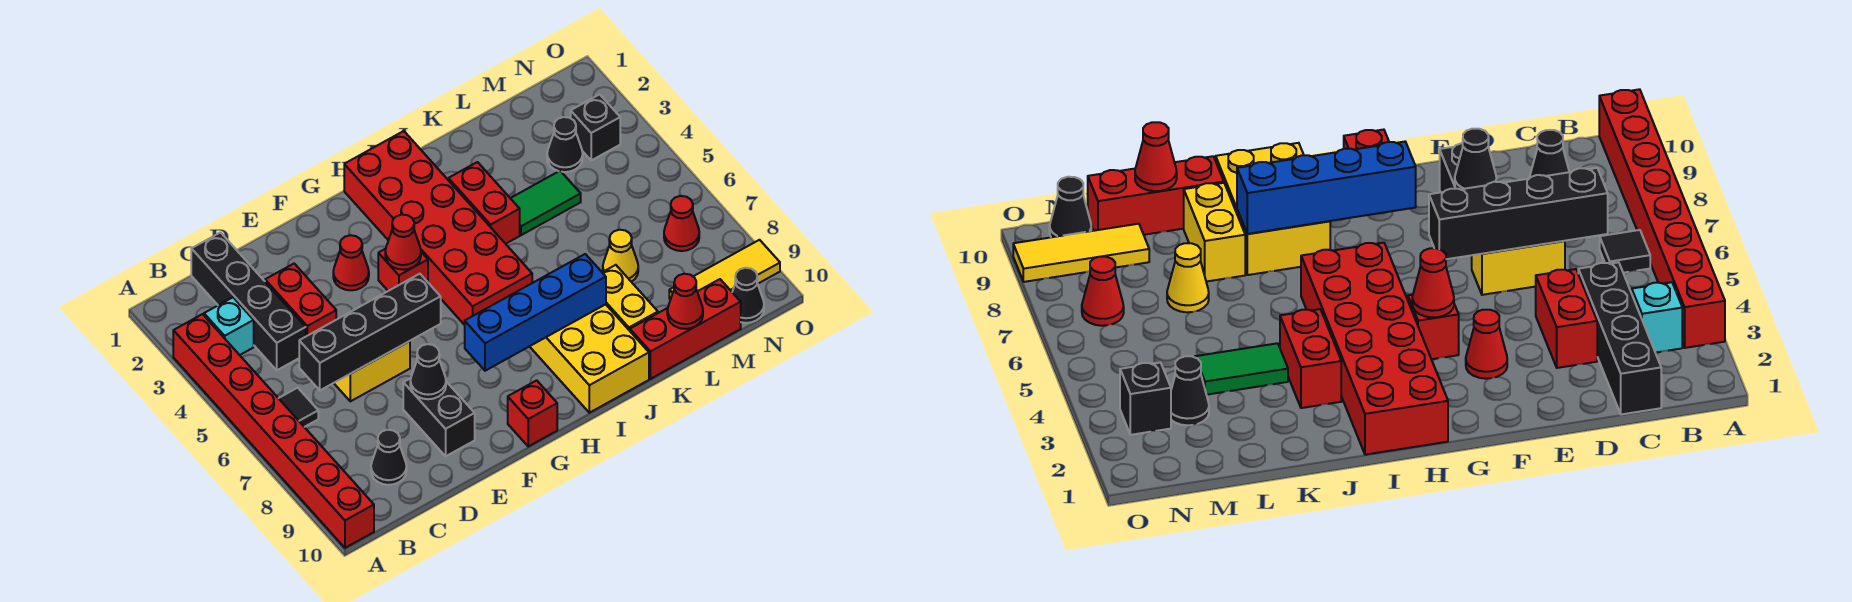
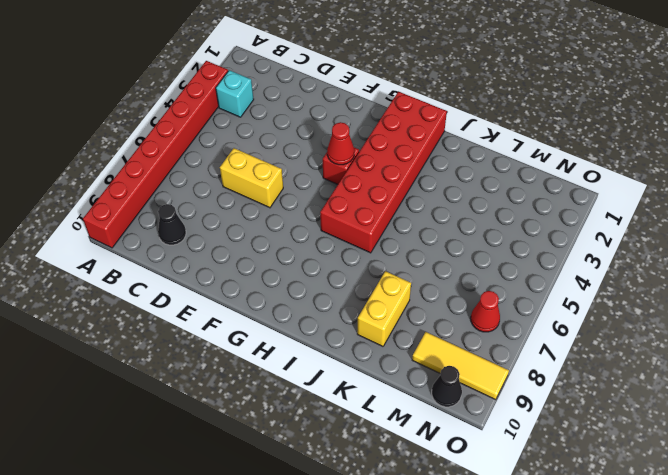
none -> black tile B6 level 1
none -> black brick C1:C4 level 1
none -> red brick D3:D4 level 1

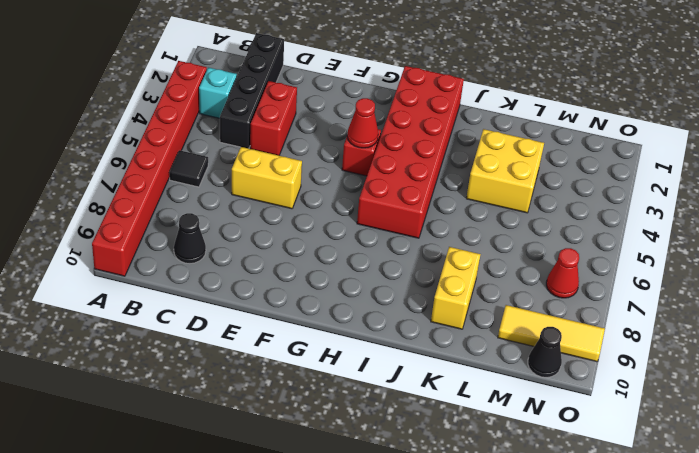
yellow brick K3:L4 level 1 -> green tile K4:L4 level 1
none -> black brick E8:E9 level 1
none -> red cone F3 level 1
none -> red brick G10 level 1

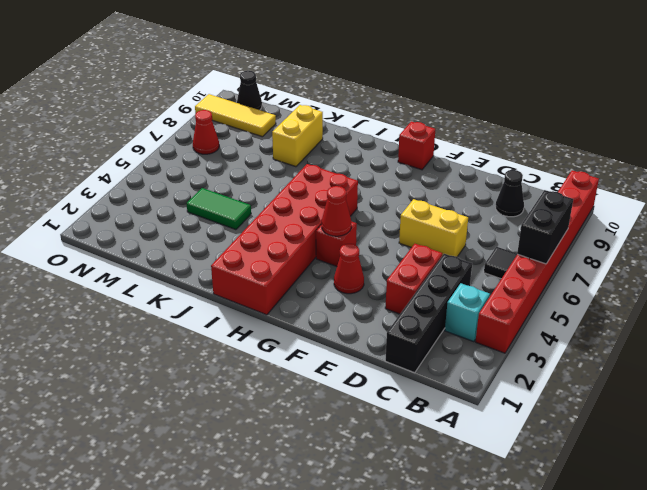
black brick A6:A7 level 2 -> black brick E8:E9 level 1
none -> yellow brick I8:J10 level 1
none -> red brick J3:J4 level 1
none -> red brick K10:M10 level 1

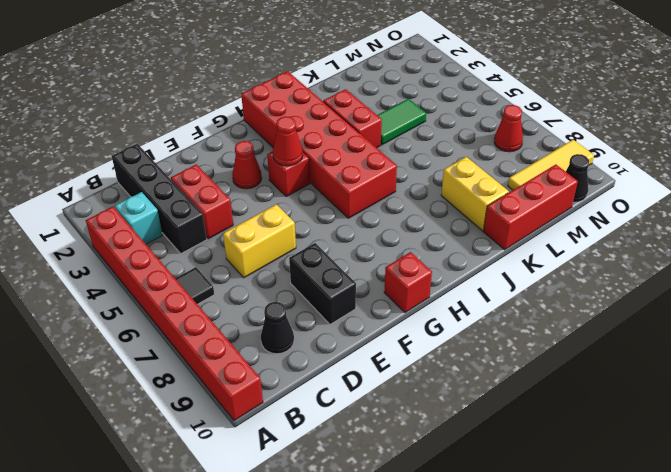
none -> yellow brick I8:J10 level 1
none -> yellow cone L7 level 1
none -> black cone M3 level 1

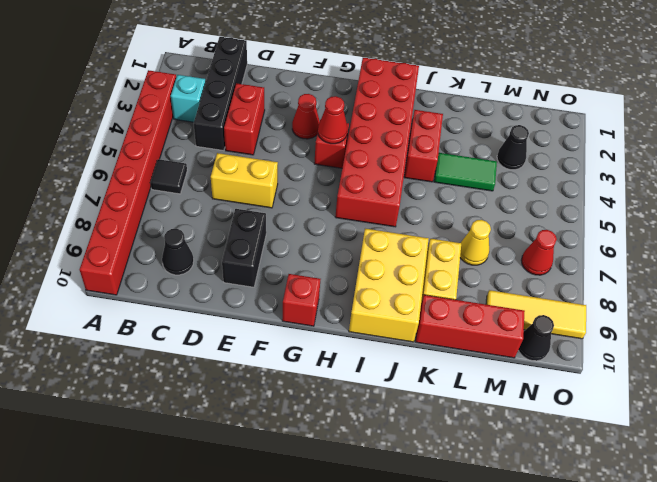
none -> black brick N3 level 1
none -> black brick C6:F6 level 2
none -> black cone E8 level 2

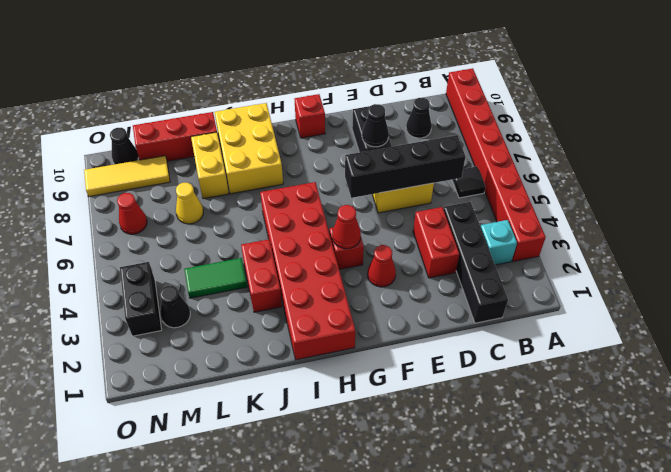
black brick N3:N4 level 1 -> black brick N3 level 1
none -> blue brick G8:J8 level 2
none -> red cone L10 level 2

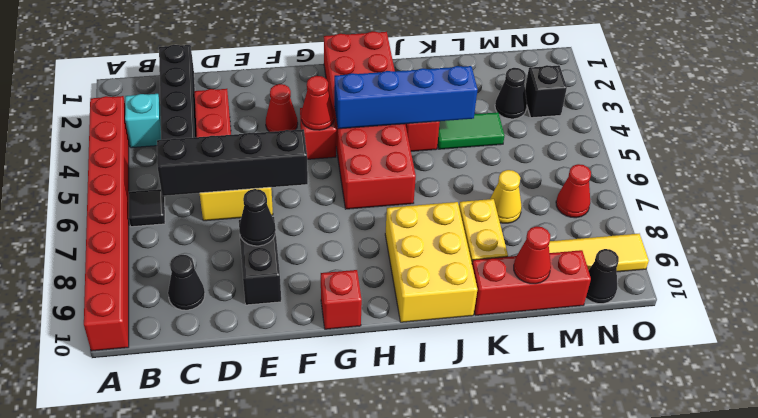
blue brick H4:K4 level 2 -> blue brick G8:J8 level 2

